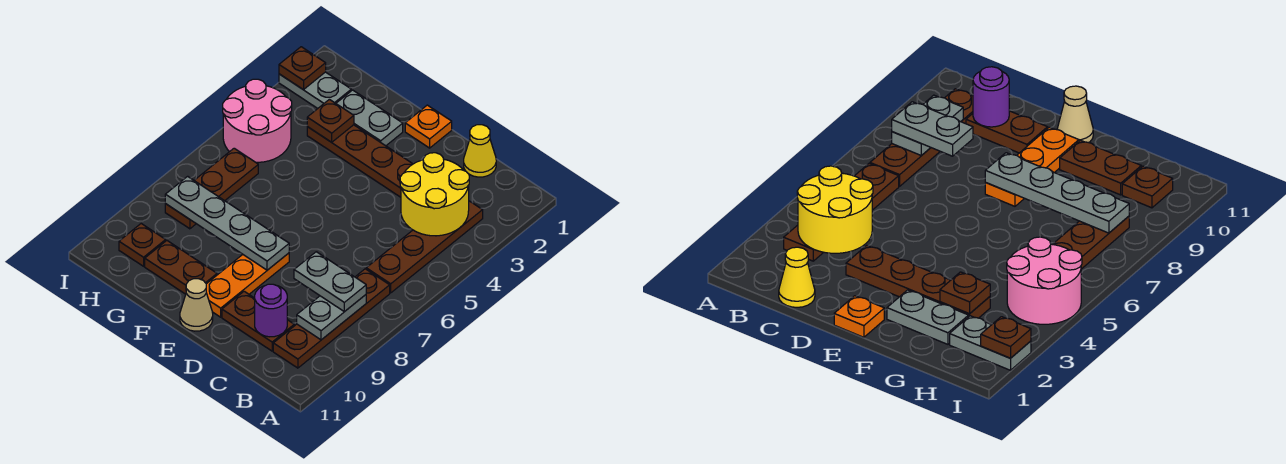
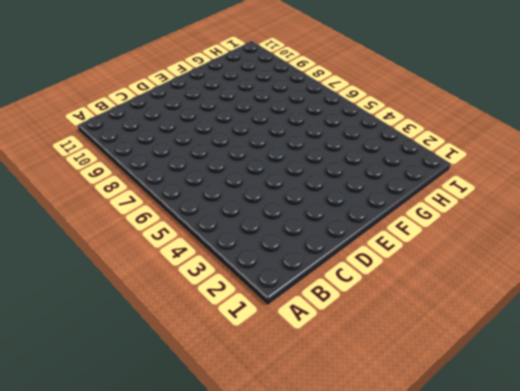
none -> brown plate B3:B6 level 1
none -> brown plate B7:B10 level 1
none -> yellow cone C1 level 1

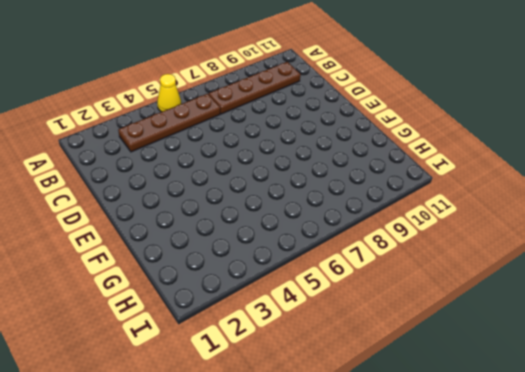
yellow cone A5 level 1 -> yellow cone C1 level 1
none -> brown plate C10:D10 level 1
none -> brown plate D3:G3 level 1
none -> orange plate E1 level 1

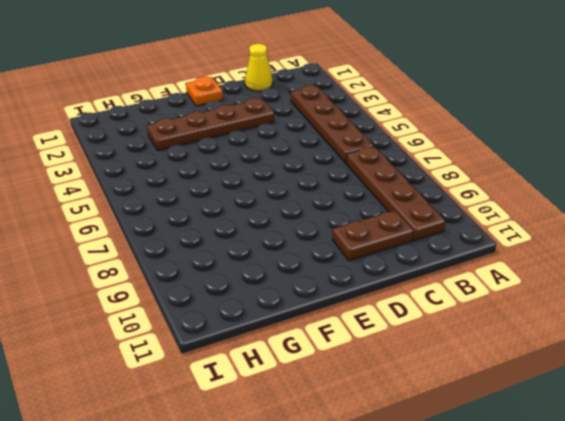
none -> orange plate E8:E10 level 1
none -> tan cone E11 level 1
none -> grey plate F2:G2 level 1

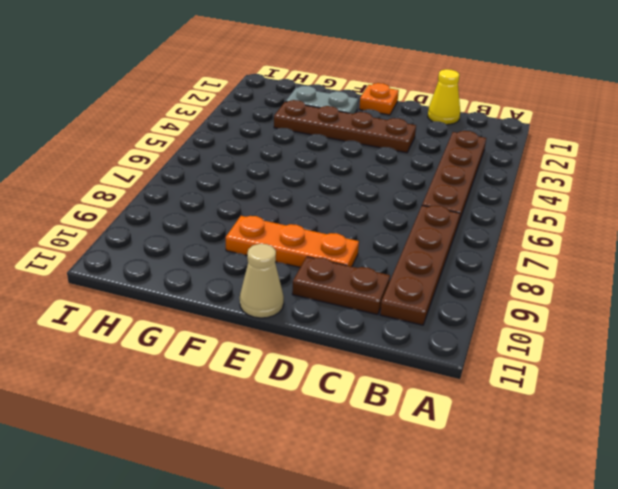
orange plate D9:F9 level 1 -> orange plate E8:E10 level 1
none -> brown plate F10:G10 level 1
none -> grey plate H2:I2 level 1
none -> pink round brick H4:I5 level 1

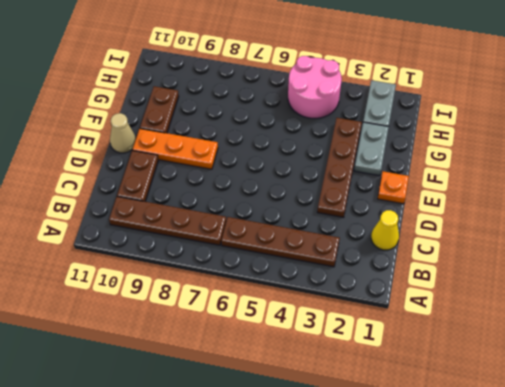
none -> brown plate H6:H8 level 1
none -> brown plate H10 level 1
none -> yellow round brick B3:C4 level 2

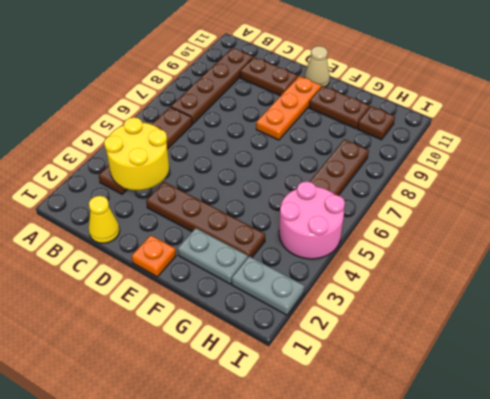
none -> grey plate B8:B9 level 2
none -> purple round brick C10 level 2
none -> grey plate E8:H8 level 2

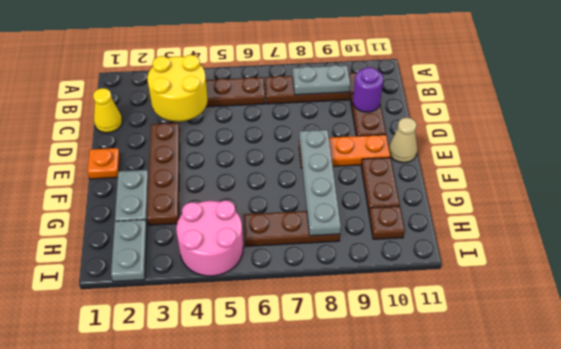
none -> brown plate G3 level 2
none -> brown plate I2 level 2
none -> grey plate B8:C8 level 3

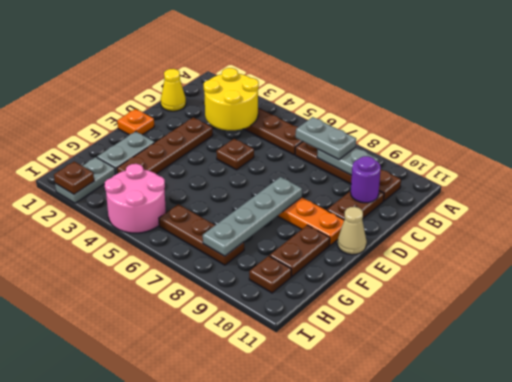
grey plate B7:B8 level 3 -> grey plate B8:C8 level 3
brown plate D5 level 1 -> brown plate G3 level 2

